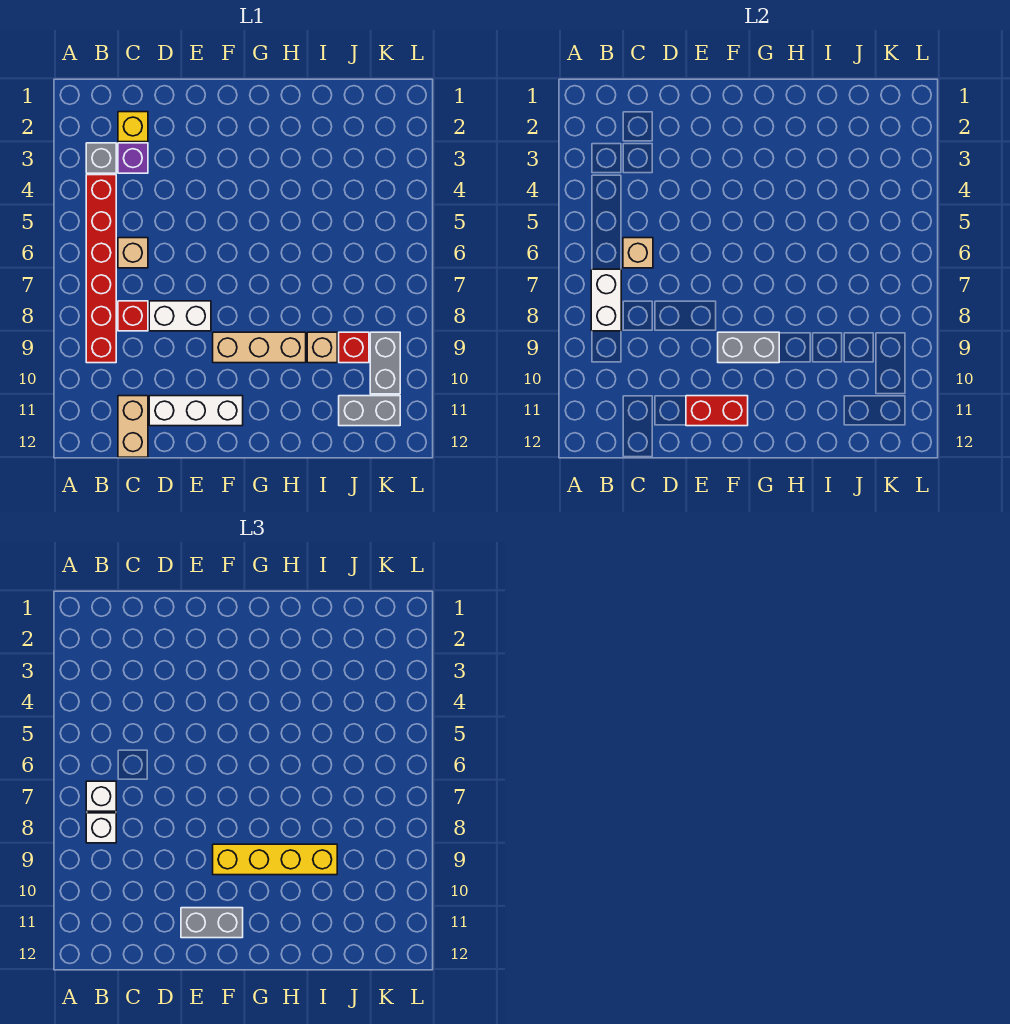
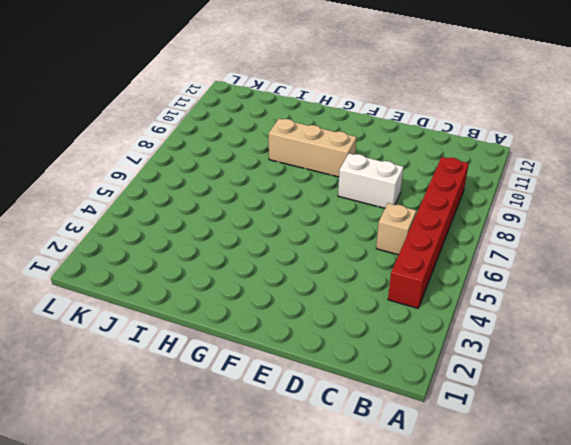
none -> grey brick B3 level 1
none -> yellow brick C2 level 1
none -> purple brick C3 level 1

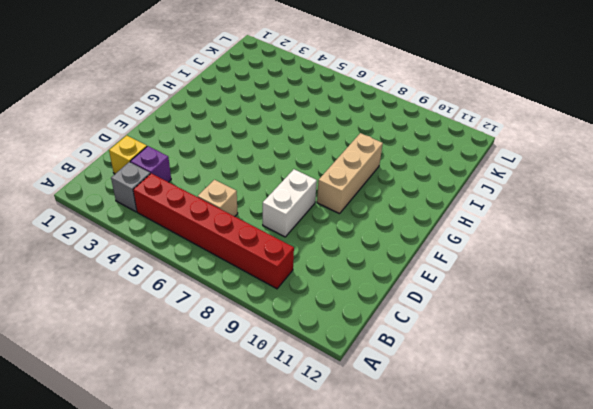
none -> red brick C8 level 1
none -> tan brick C11:C12 level 1
none -> white brick D11:F11 level 1

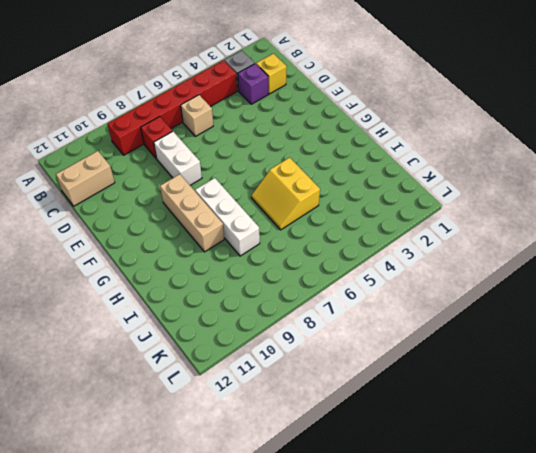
white brick G8:I8 level 1 -> white brick D11:F11 level 1
yellow slope H5:I6 level 1 top 5 -> none
none -> tan brick I9 level 1
none -> red brick J9 level 1
none -> grey brick J11:K11 level 1

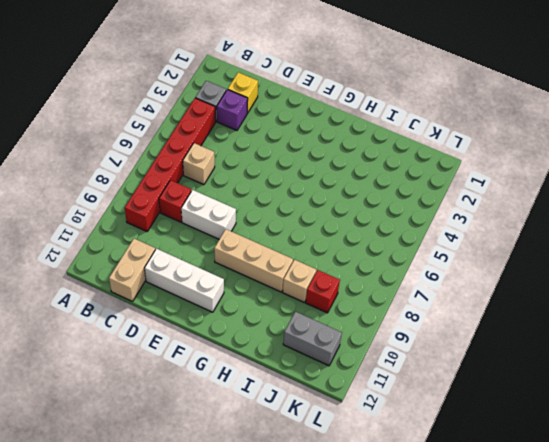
none -> grey brick K9:K10 level 1
none -> white brick B7:B8 level 2
none -> tan brick C6 level 2

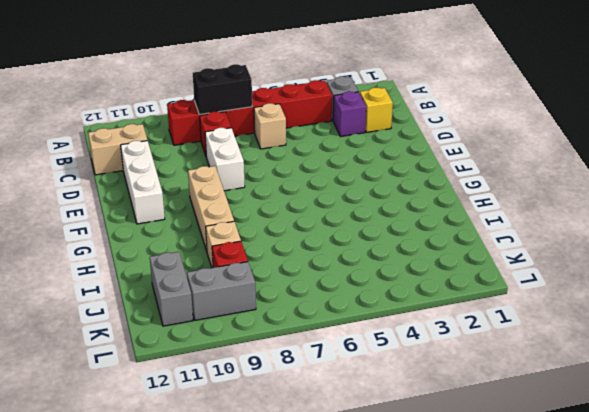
black brick B7:B8 level 2 -> white brick B7:B8 level 2
none -> tan brick C6 level 2
none -> red brick E11:F11 level 2
none -> grey brick F9:G9 level 2

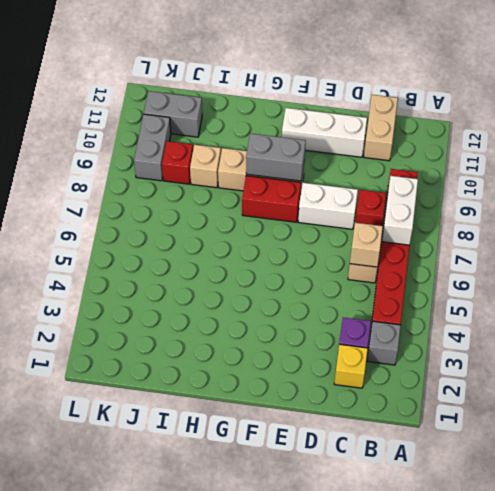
red brick F8:G8 level 1 -> red brick E11:F11 level 2
none -> white brick B7 level 3
none -> white brick B8 level 3
none -> grey brick E11:F11 level 3

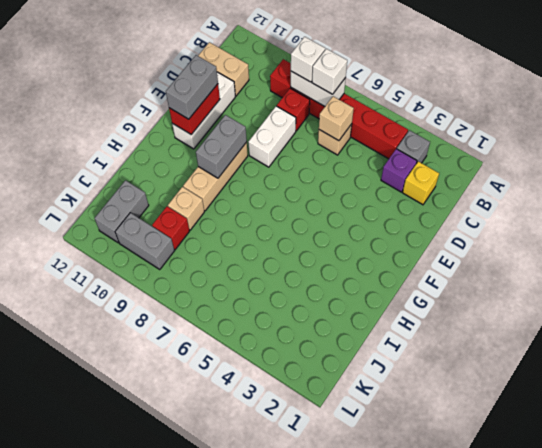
none -> yellow brick F9:I9 level 3

